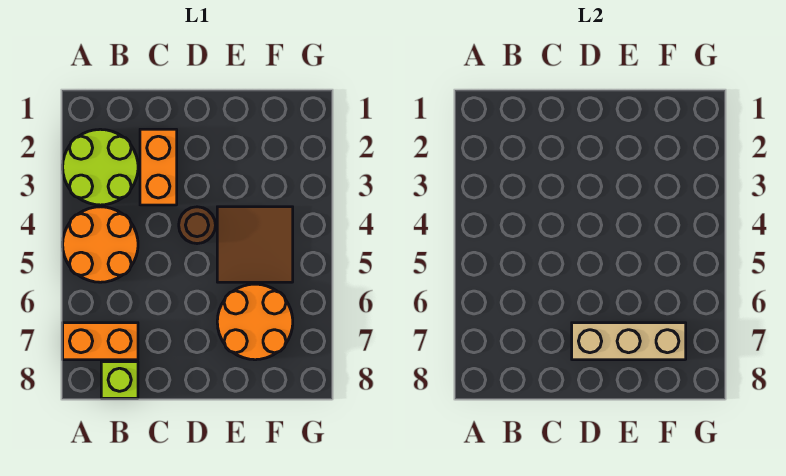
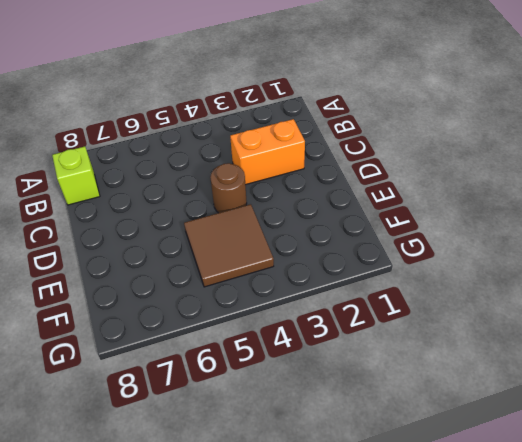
none -> lime round brick A2:B3 level 1
none -> orange round brick A4:B5 level 1

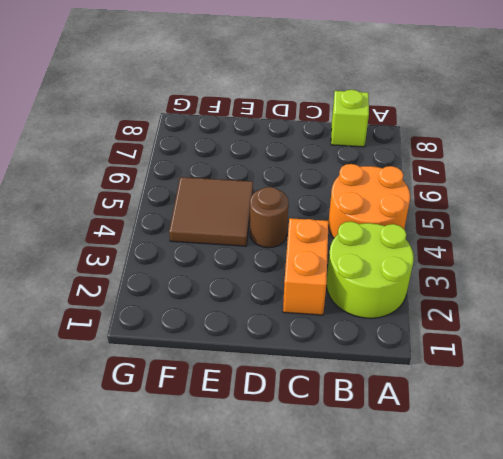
none -> orange brick A7:B7 level 1
none -> orange round brick E6:F7 level 1

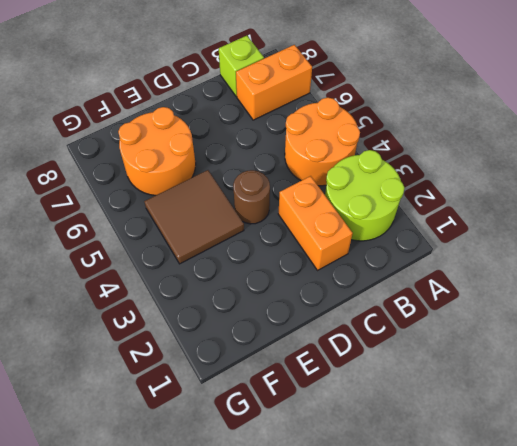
none -> tan brick D7:F7 level 2

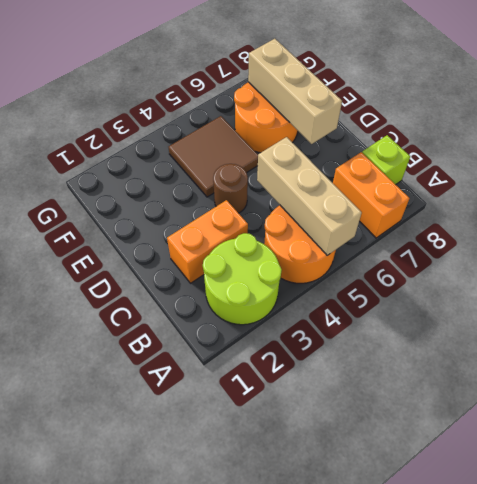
tan brick A5:C5 level 2 -> none

